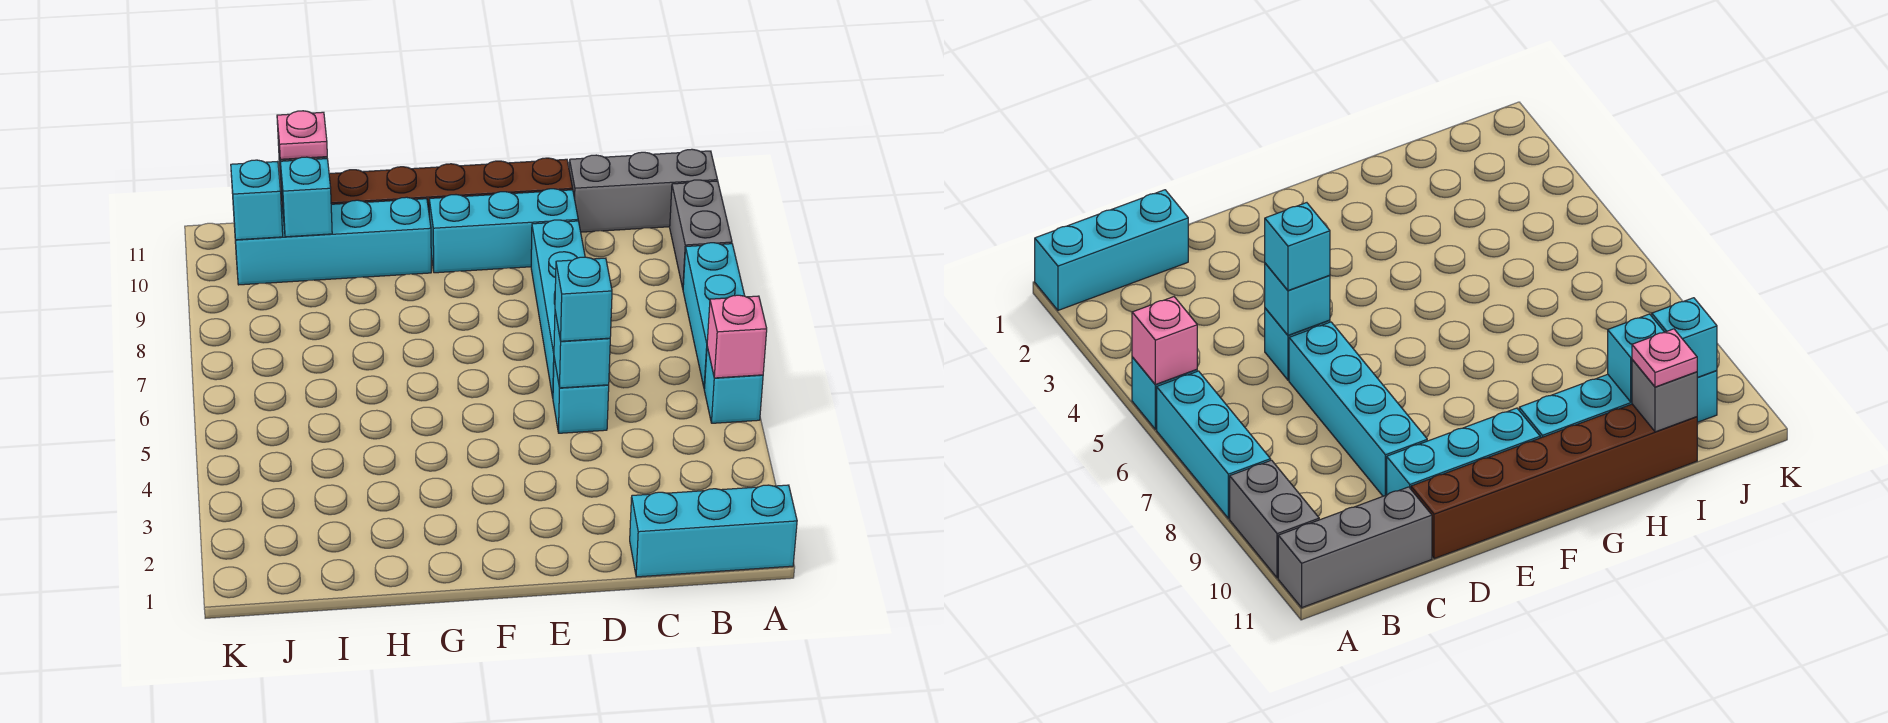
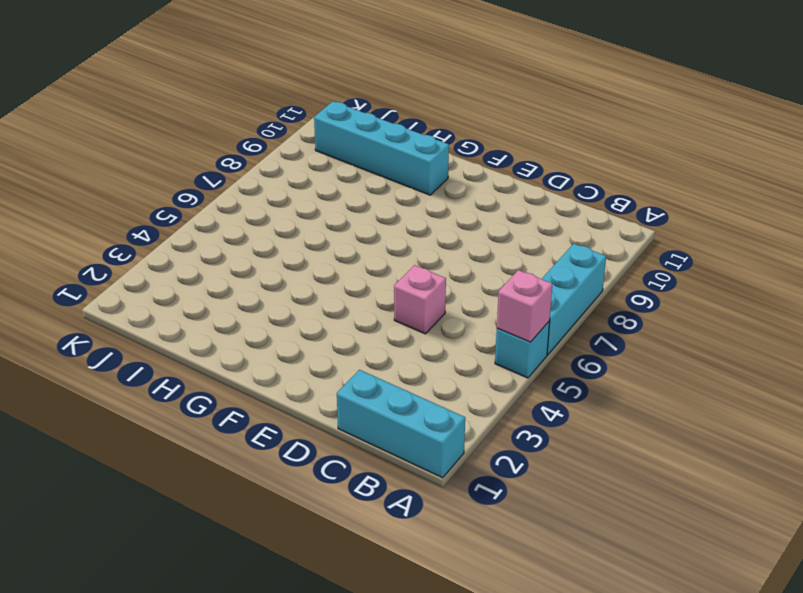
pink brick D5 level 1 -> cyan brick D5 level 1
none -> grey brick A9:A10 level 1
none -> grey brick A11:C11 level 1
none -> cyan brick D6:D9 level 1

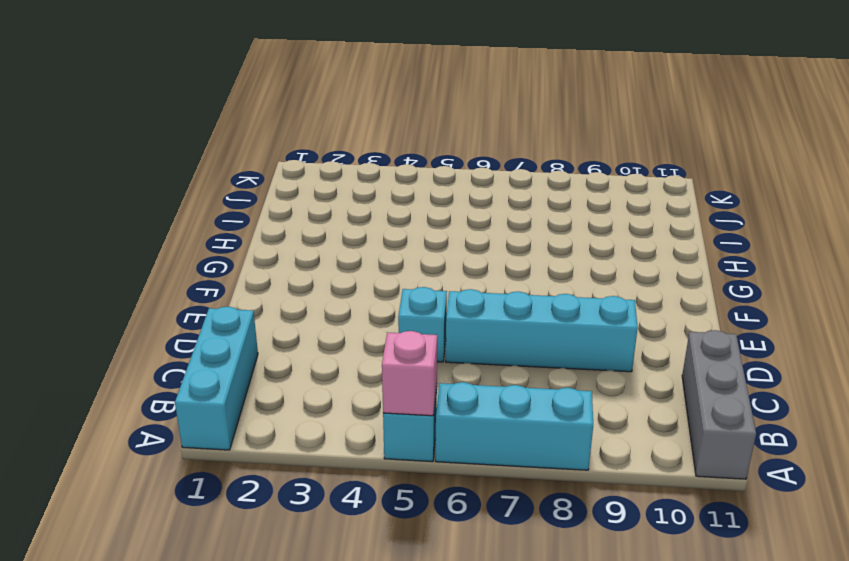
none -> grey brick A9:A10 level 1
none -> cyan brick D10:F10 level 1
none -> brown brick D11:I11 level 1

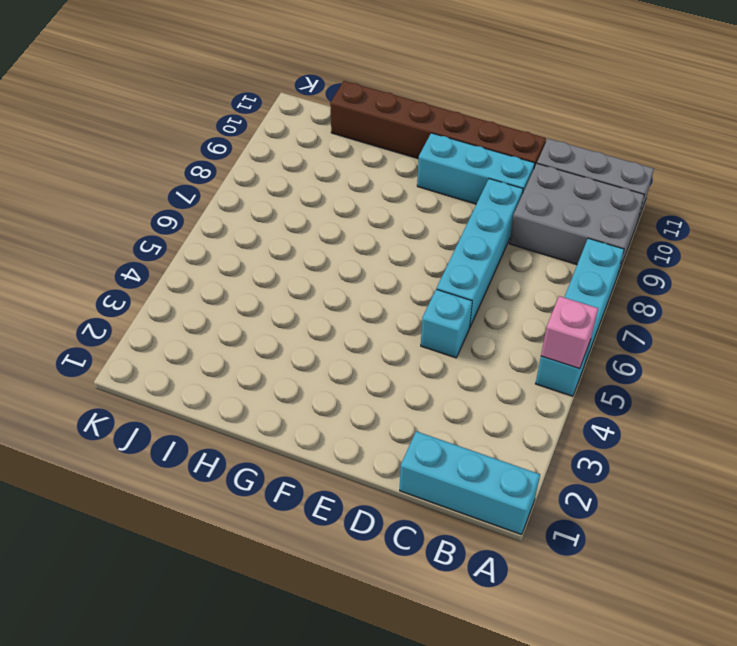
grey brick A9:C10 level 1 -> grey brick A9:A10 level 1
none -> cyan brick G10:J10 level 1
none -> cyan brick D5 level 2
none -> cyan brick I10 level 2

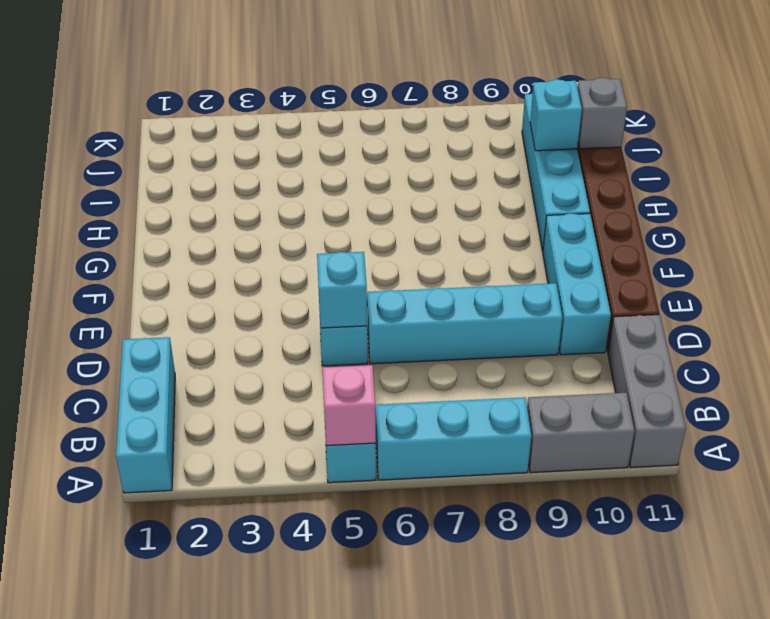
none -> cyan brick J10 level 2
none -> cyan brick D5 level 3
none -> pink plate I11 level 3

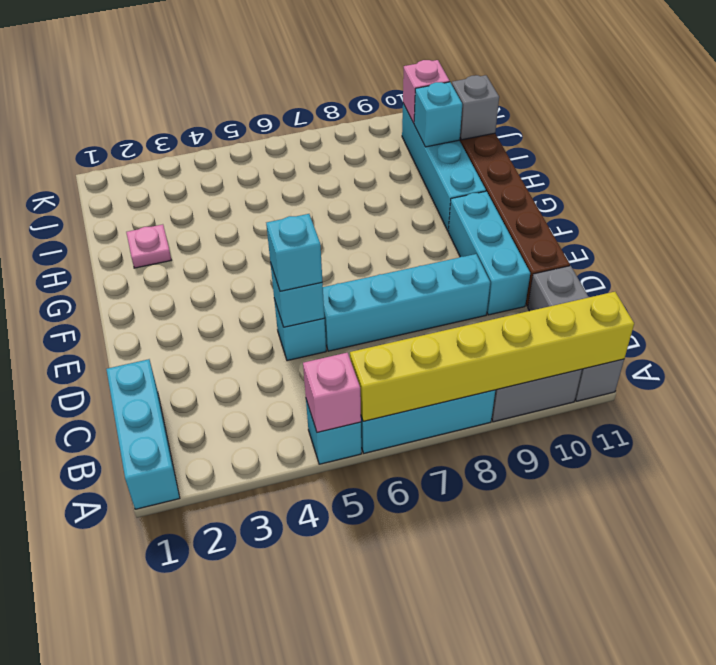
yellow brick A6:A11 level 2 -> none
pink plate H2 level 1 -> pink plate I11 level 3
pink brick J10 level 2 -> cyan brick J10 level 2

